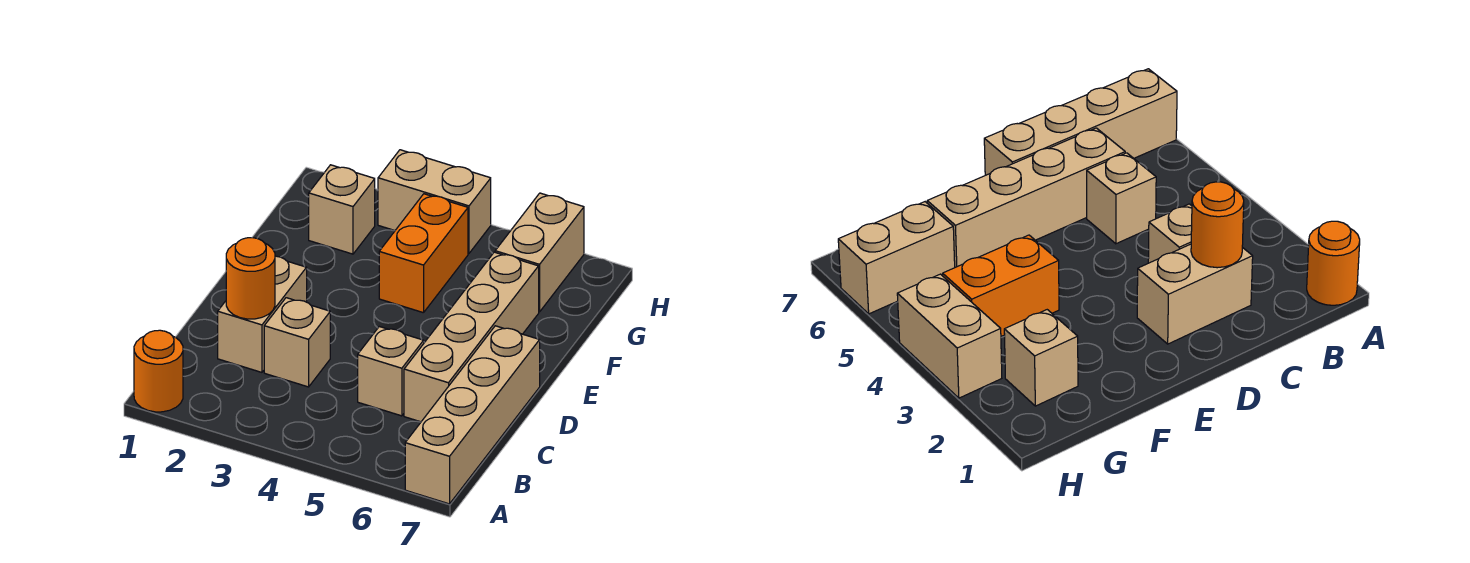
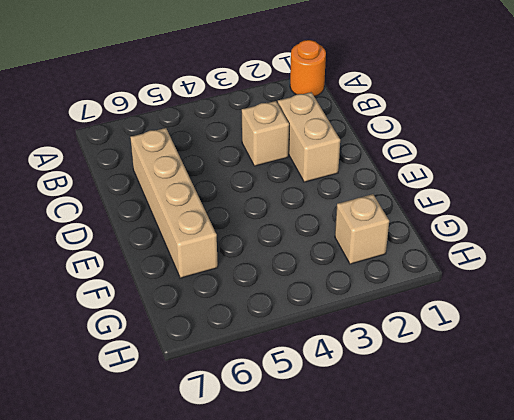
none -> tan brick A7:D7 level 1
none -> tan brick C5 level 1

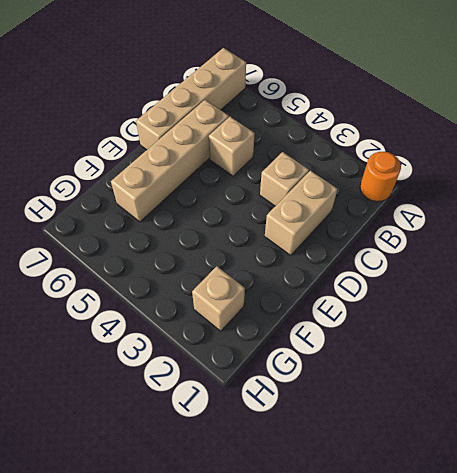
none -> orange brick F4:G4 level 1
none -> tan brick G6:H6 level 1

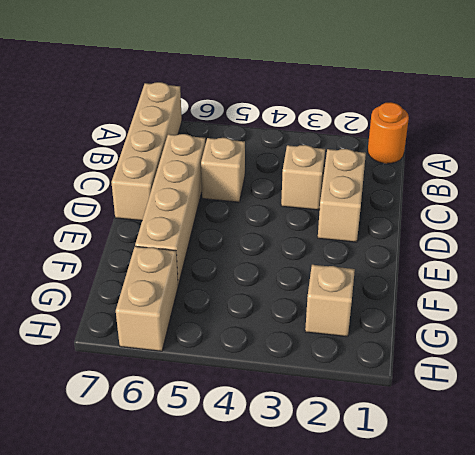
none -> orange brick F4:G4 level 1
none -> tan brick H3:H4 level 1

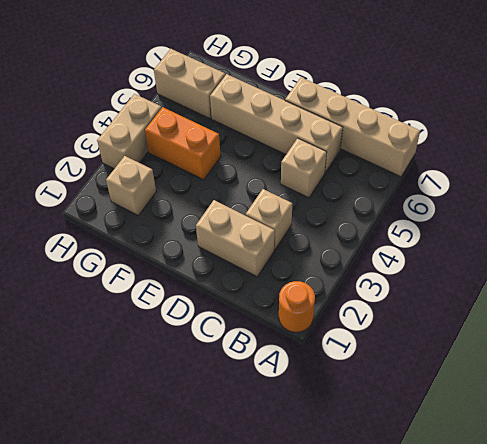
none -> orange round brick C2 level 2

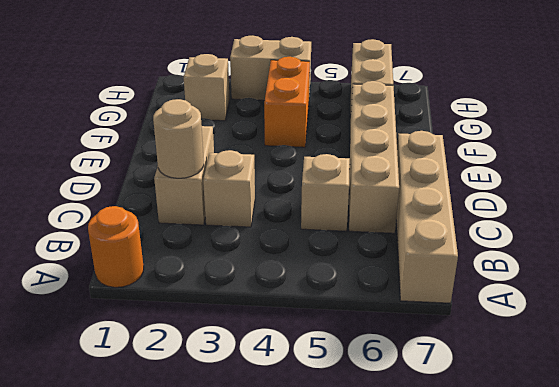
tan round brick C2 level 2 -> orange round brick C2 level 2

